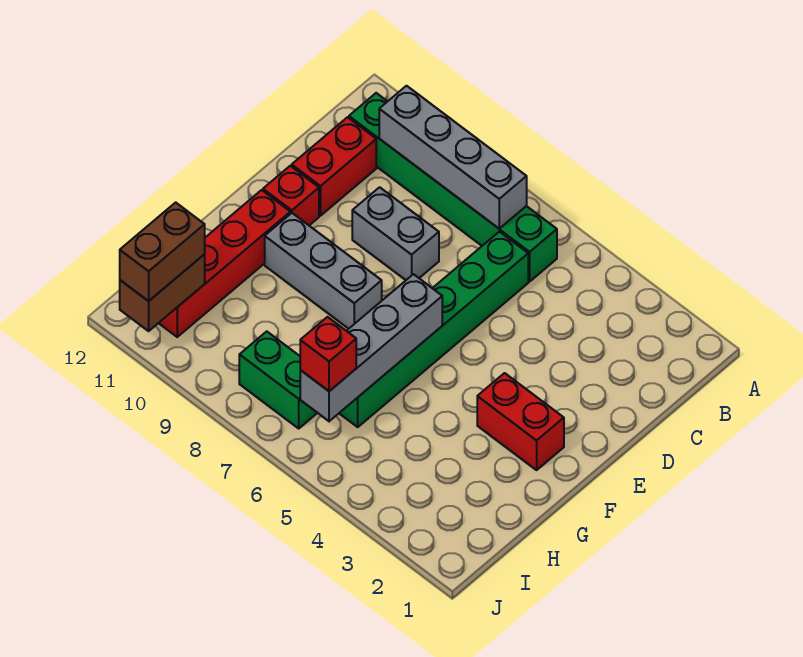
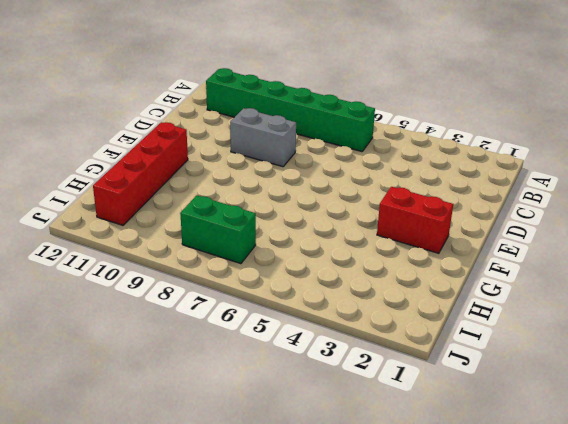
none -> green brick C6:H6 level 1
none -> red brick C11:D11 level 1
none -> red brick E11 level 1

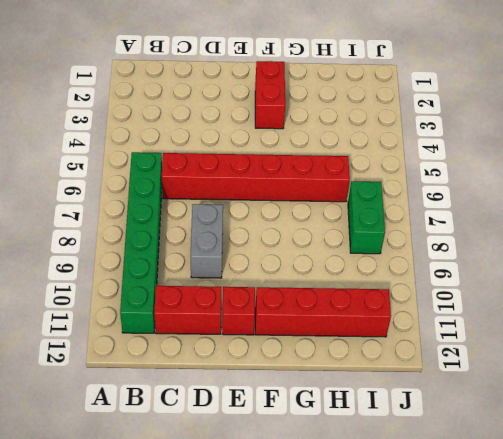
red brick C6:H6 level 1 -> green brick C6:H6 level 1
none -> grey brick F8:F10 level 1
none -> grey brick B7:B10 level 2
none -> grey brick F6:I6 level 2

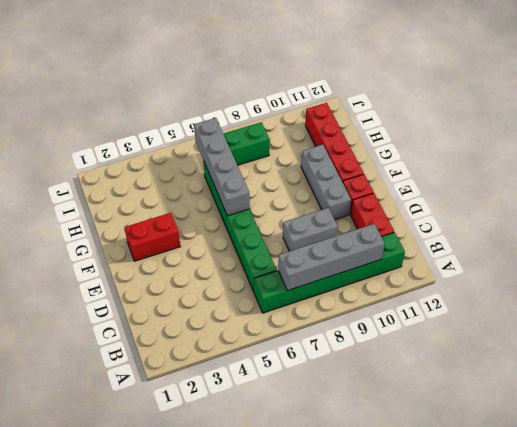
grey brick E10:G10 level 1 -> grey brick F8:F10 level 1
none -> brown brick I11:J11 level 2
none -> red brick I6 level 3
none -> brown brick I11:J11 level 3

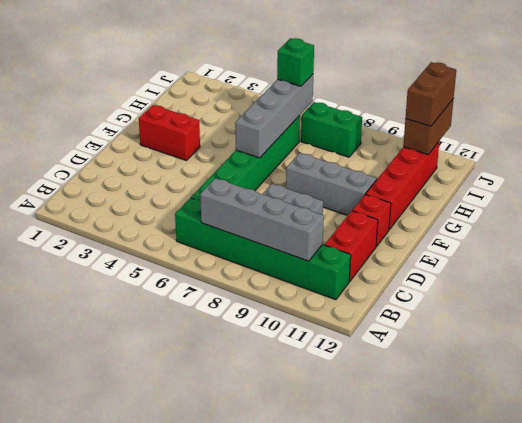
green brick I6 level 3 -> red brick I6 level 3

